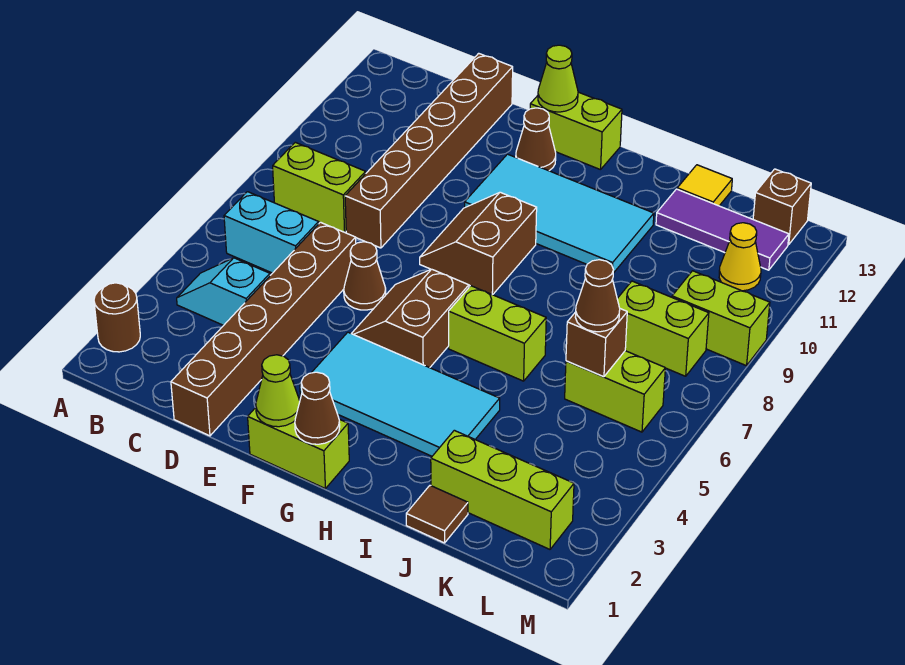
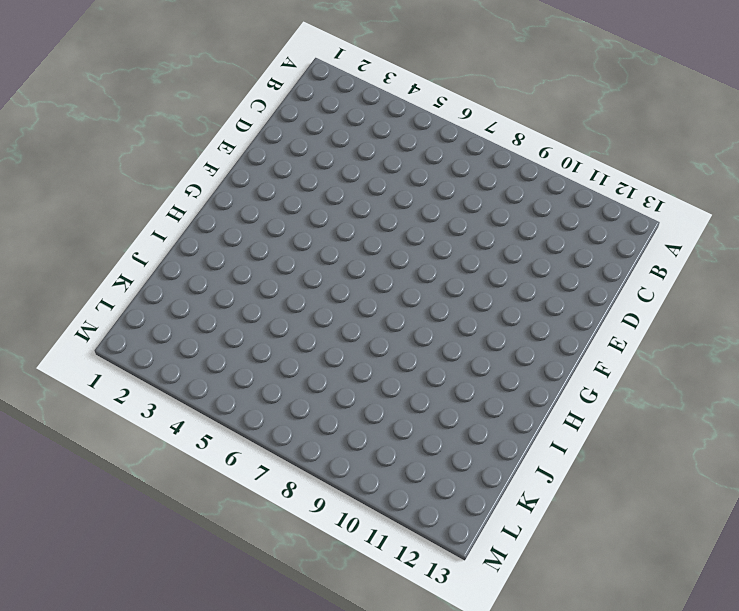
none -> brown round brick A2 level 1
none -> cyan slope B4:C4 level 1 top C
none -> cyan brick B6:C6 level 1

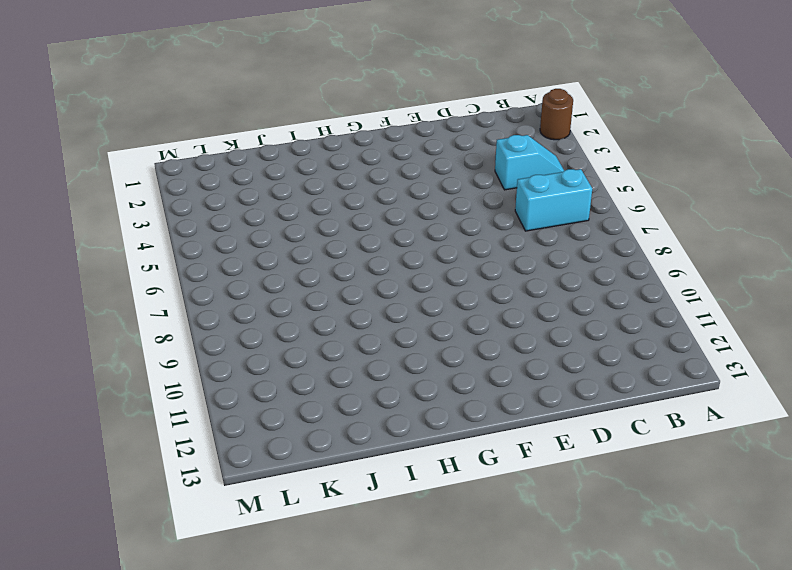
none -> lime brick B8:C8 level 1
none -> brown brick D1:D6 level 1
none -> brown brick D8:D13 level 1

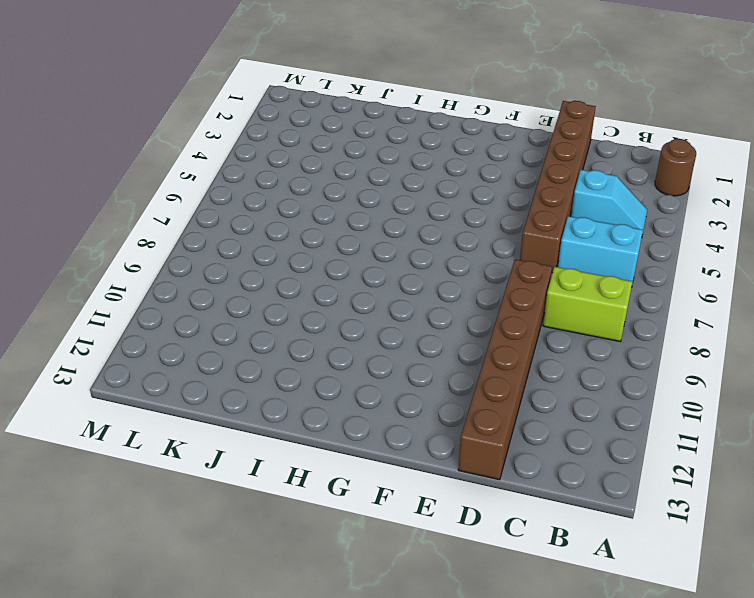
none -> brown cone E6 level 1
none -> lime brick F1:G1 level 1
none -> cyan tile F3:I4 level 1

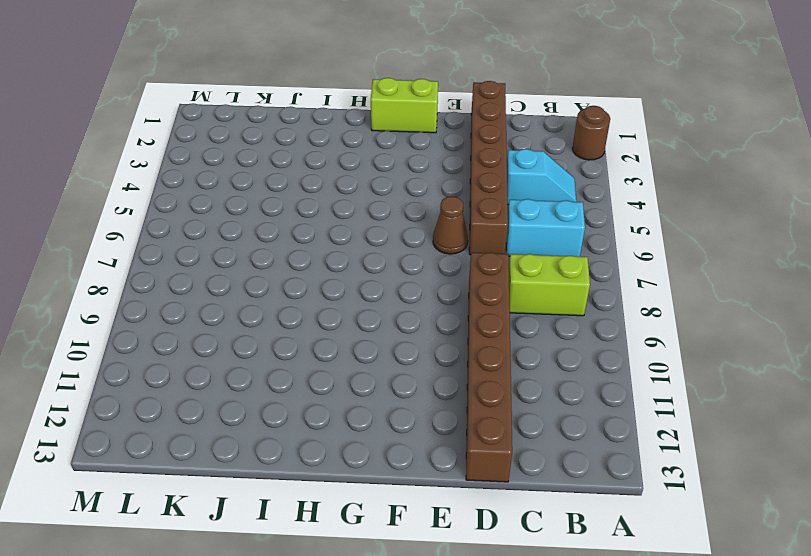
none -> cyan tile F3:I4 level 1
none -> brown slope F5:G6 level 1 top G
none -> brown slope F8:G9 level 1 top G

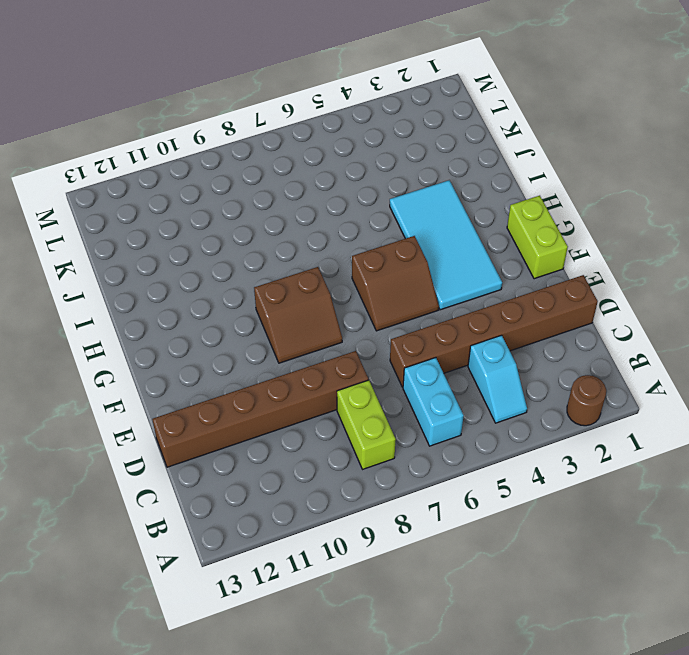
none -> brown cone E6 level 1
none -> cyan tile F10:I11 level 1
none -> brown cone F12 level 1

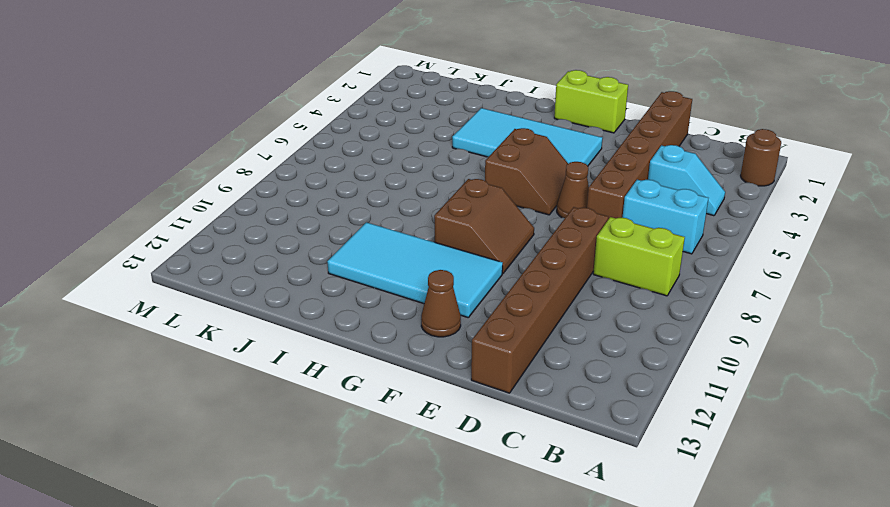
none -> lime brick F13:G13 level 1
none -> lime brick H6:I6 level 1
none -> brown tile J1 level 1

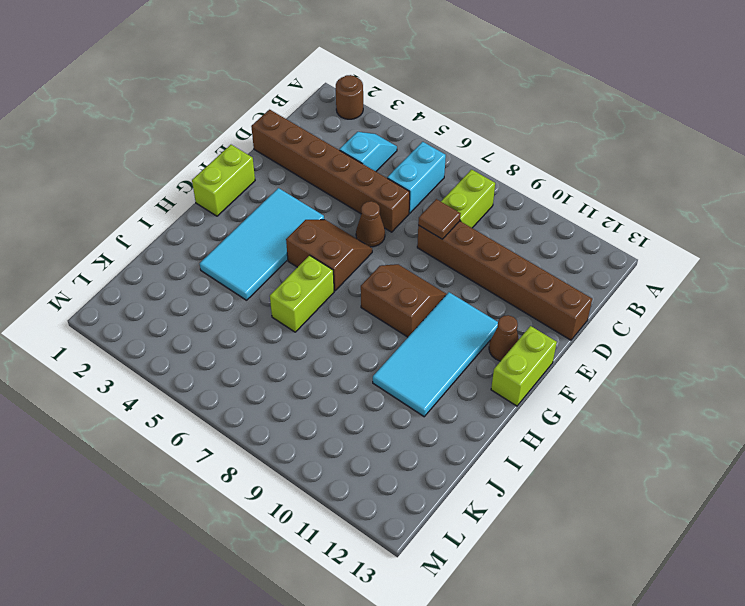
brown tile D8 level 2 -> brown tile J1 level 1
none -> lime brick J2:L2 level 1
none -> purple tile J12:L12 level 1
none -> yellow tile J13 level 1

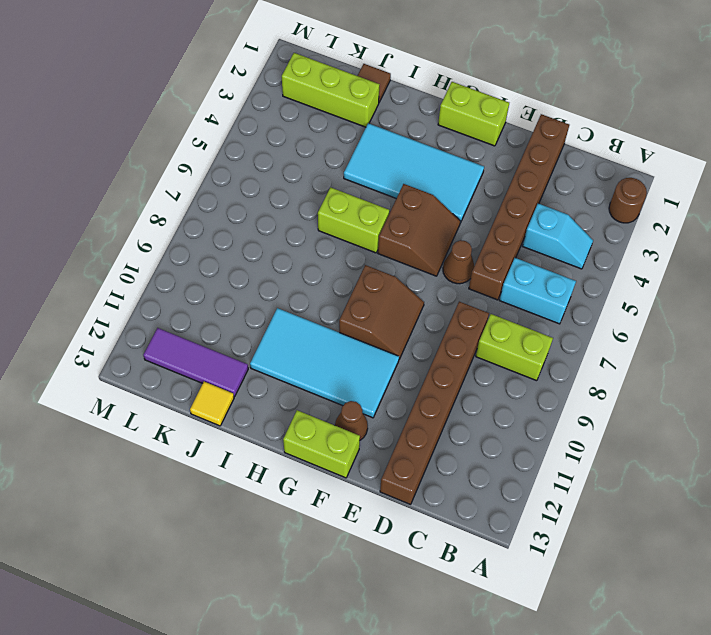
none -> lime brick K6:L6 level 1
none -> lime brick K8:L8 level 1
none -> lime brick L9:M9 level 1

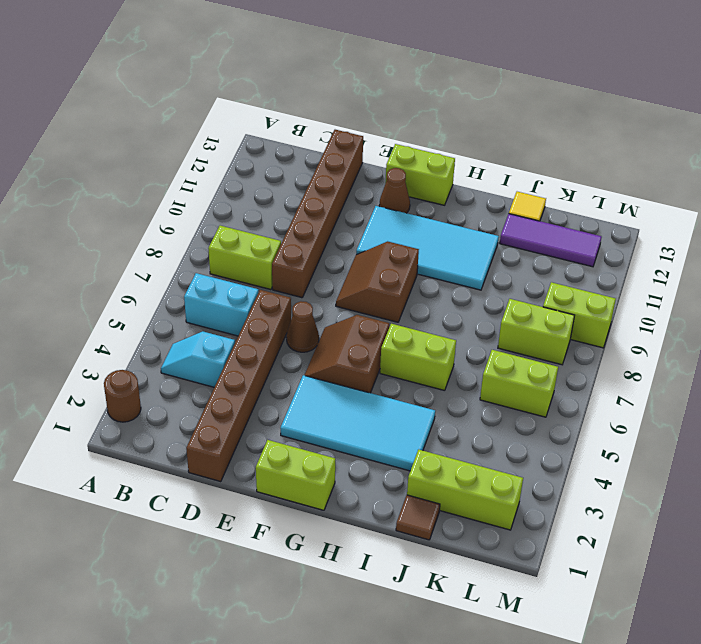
none -> yellow cone L11 level 1
none -> brown brick L13 level 1
none -> lime cone F1 level 2

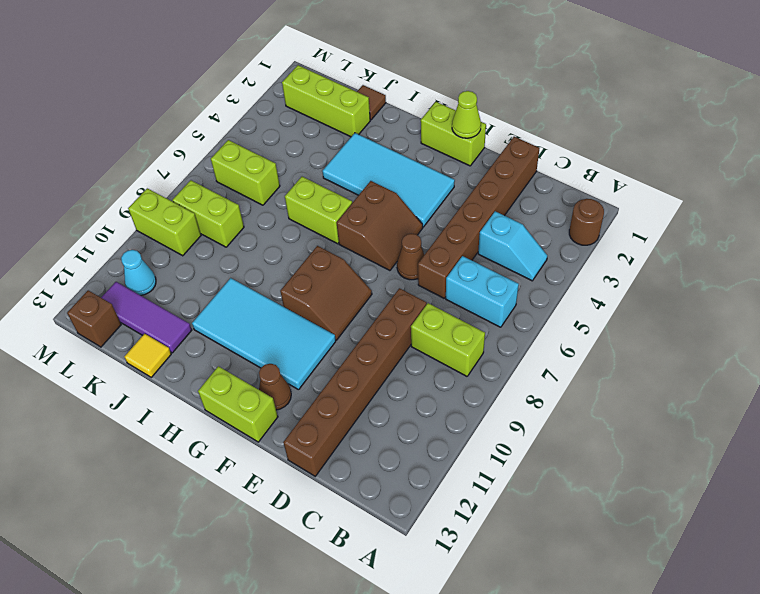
cyan cone L11 level 1 -> yellow cone L11 level 1
none -> lime cone F13 level 2
none -> brown cone G1 level 2
none -> brown brick K6 level 2

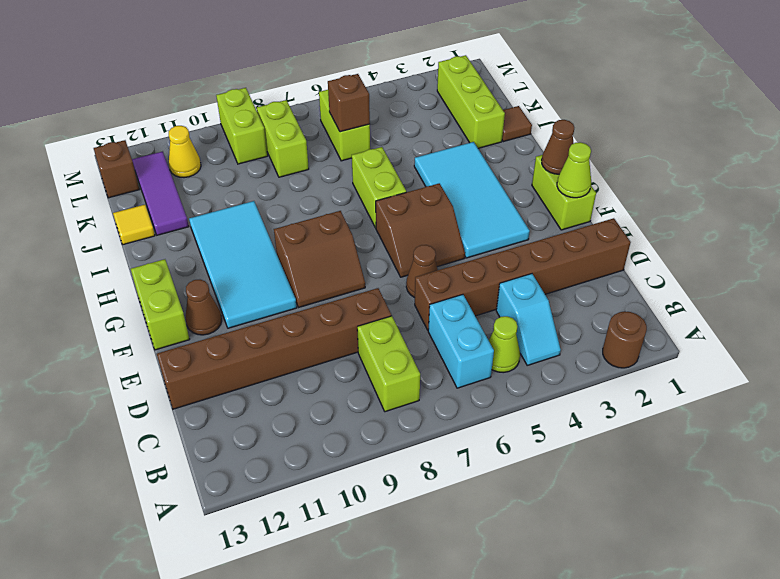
lime cone B5 level 1 -> lime cone F13 level 2
none -> brown cone K6 level 3

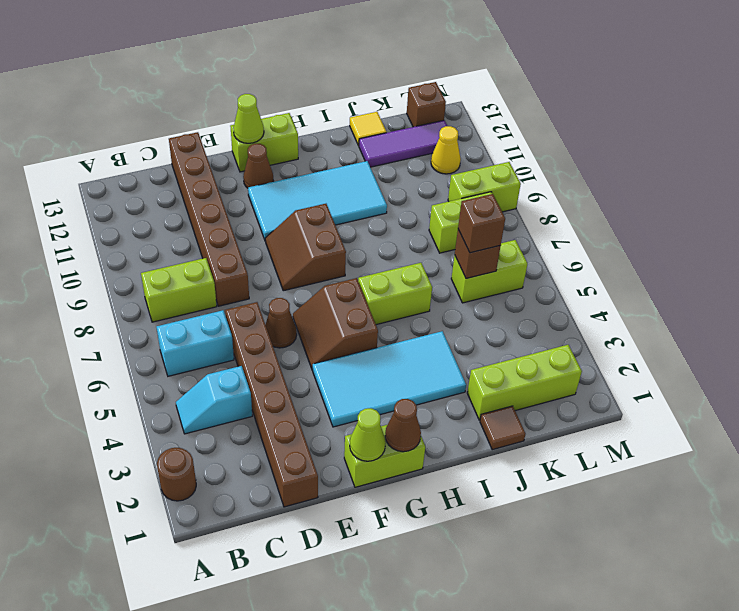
brown brick K6 level 3 -> brown cone K6 level 3

